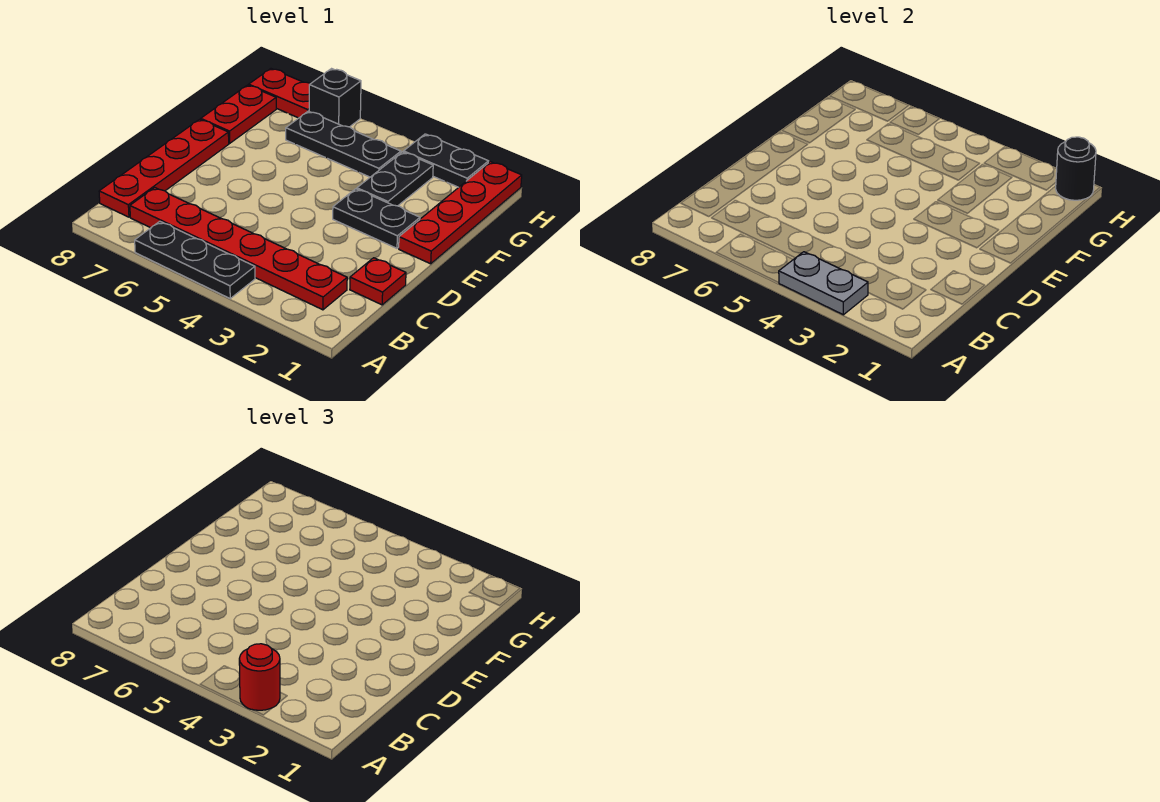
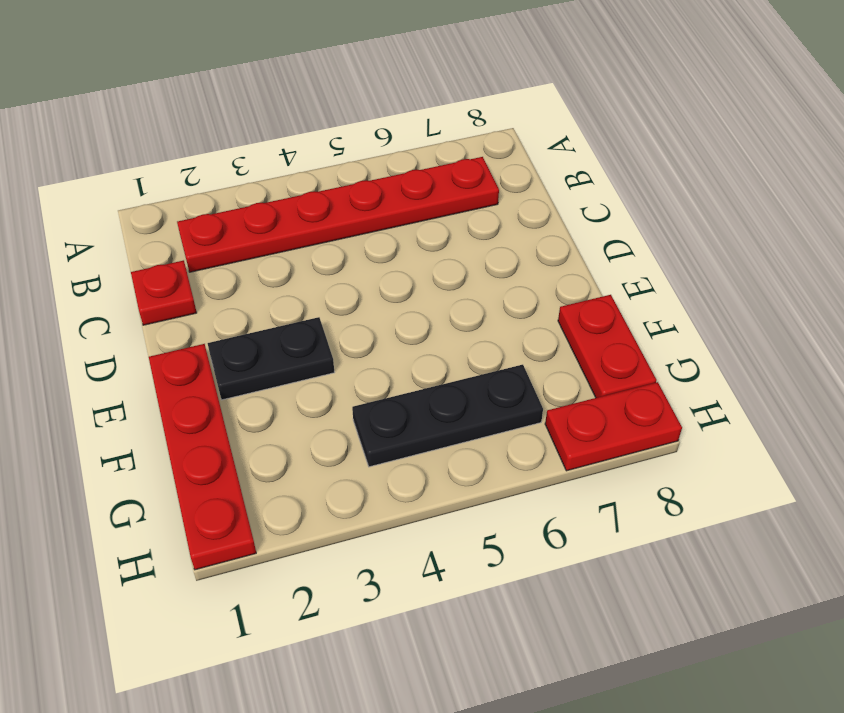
none -> black plate A4:A6 level 1
none -> red plate B8:E8 level 1
none -> black plate F3:G3 level 1

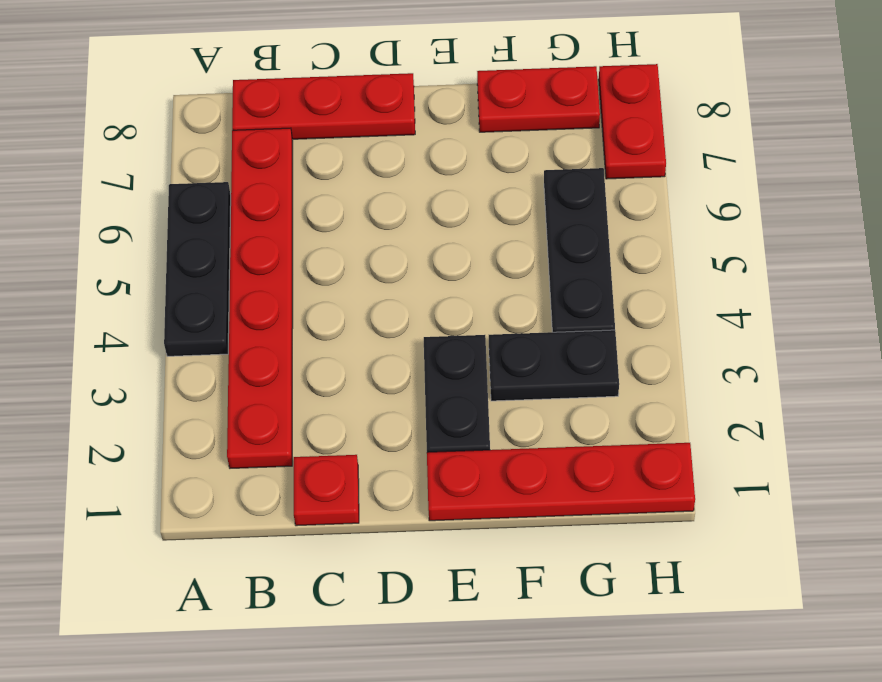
red plate B8:D8 level 1 -> red plate B8:E8 level 1
none -> black plate H2:H3 level 1
none -> black brick H6 level 1
none -> grey plate A3:A4 level 2

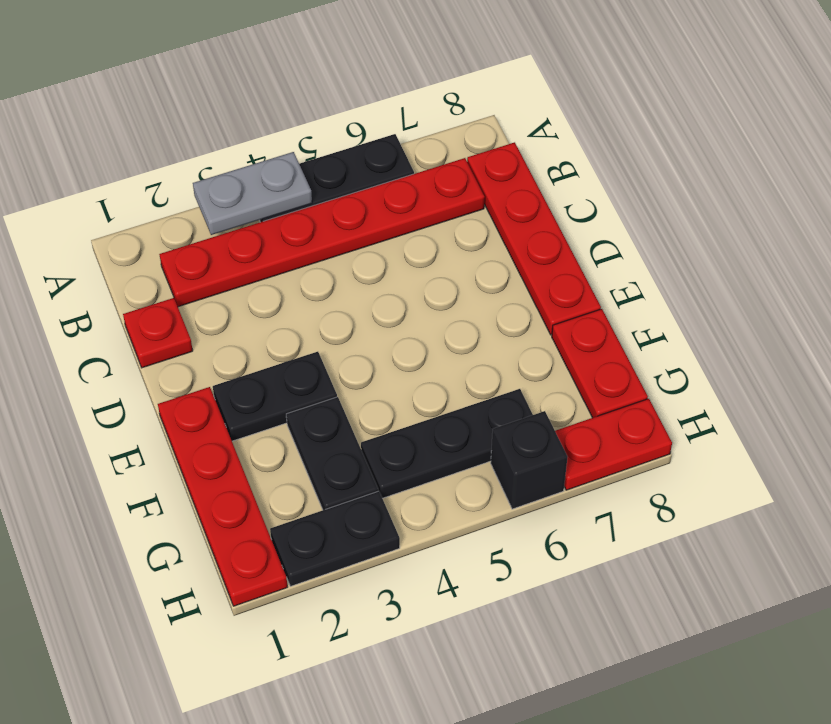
none -> black round brick H1 level 2
none -> red round brick A3 level 3

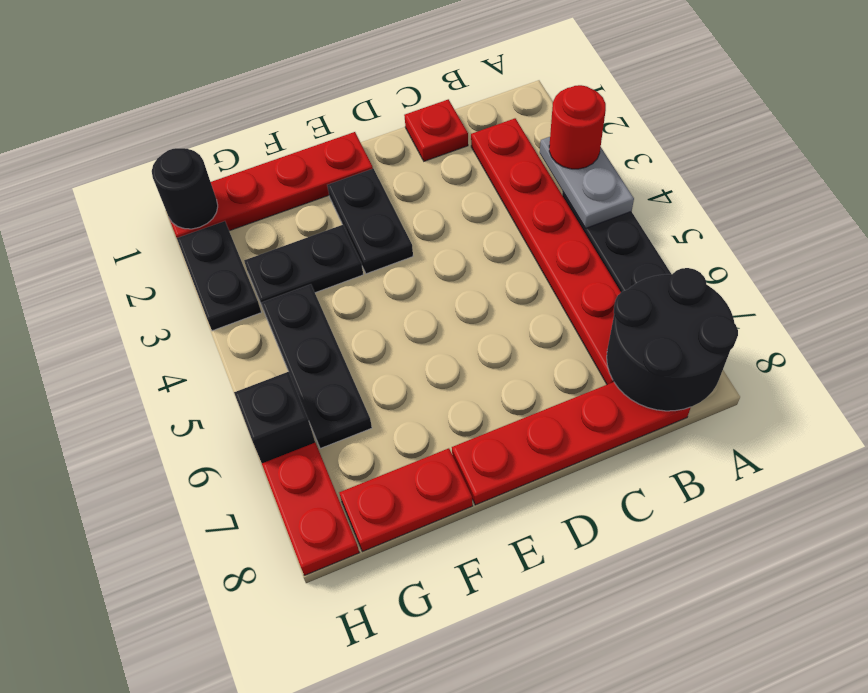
black round brick A7:B8 level 2 -> none

